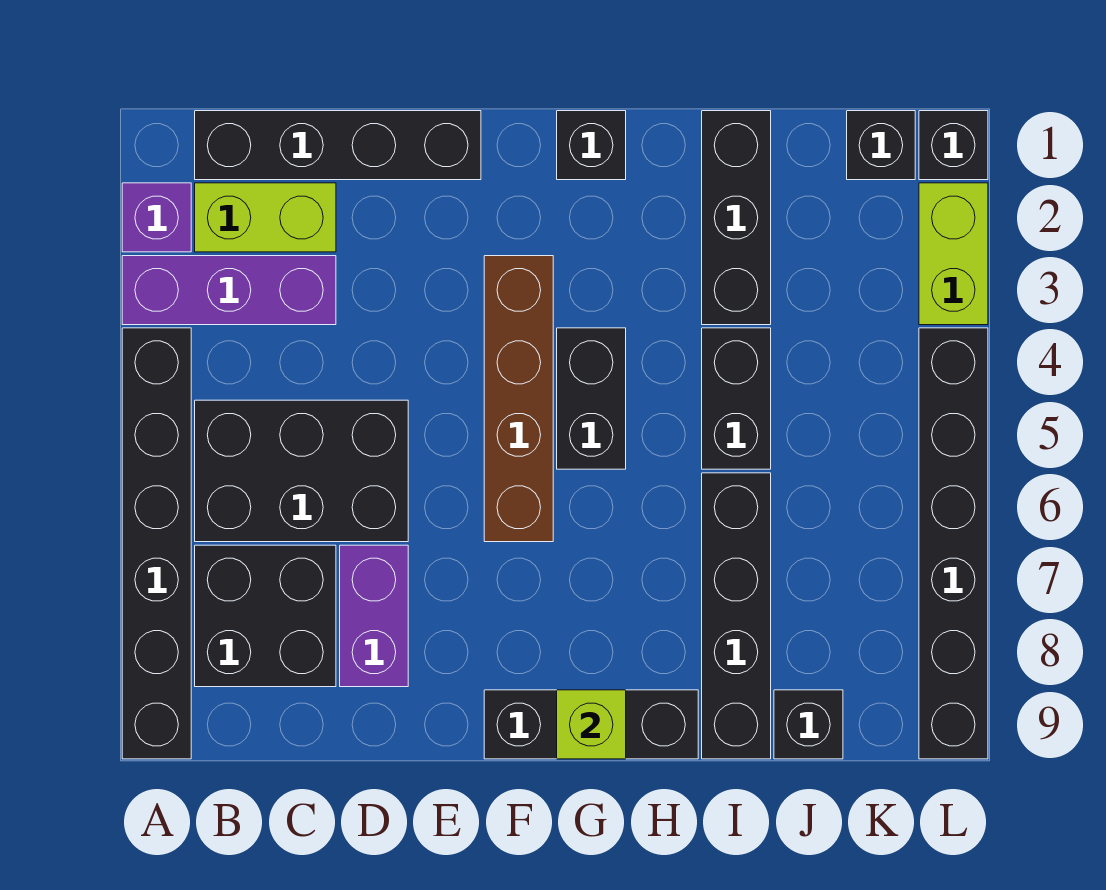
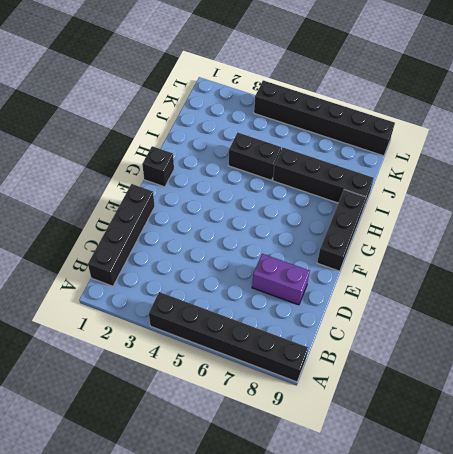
none -> purple brick A2 level 1
none -> purple brick A3:C3 level 1
none -> lime brick B2:C2 level 1

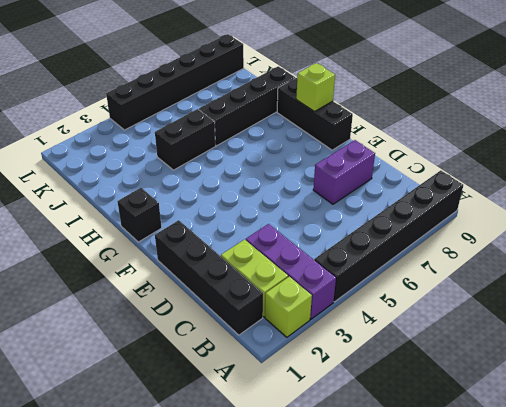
lime brick A2 level 1 -> purple brick A2 level 1
none -> black brick B5:D6 level 1
none -> black brick B7:C8 level 1
none -> brown brick F3:F6 level 1

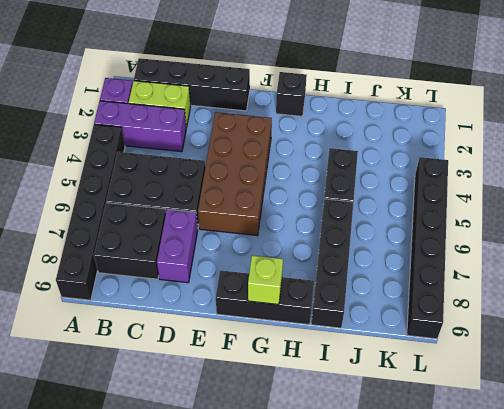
brown brick E3:F6 level 1 -> brown brick F3:F6 level 1
none -> black brick G4:G5 level 1
none -> black brick I1:I3 level 1
none -> black brick J9 level 1

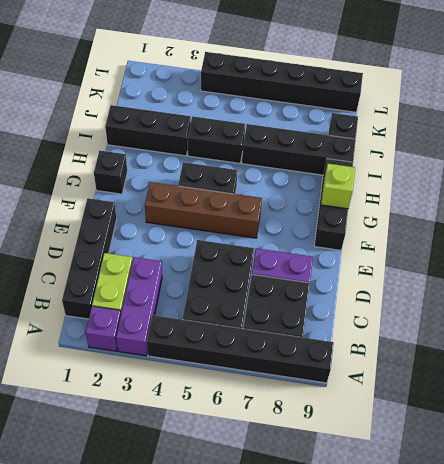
none -> black brick K1 level 1
none -> black brick L1 level 1
none -> lime brick L2:L3 level 1

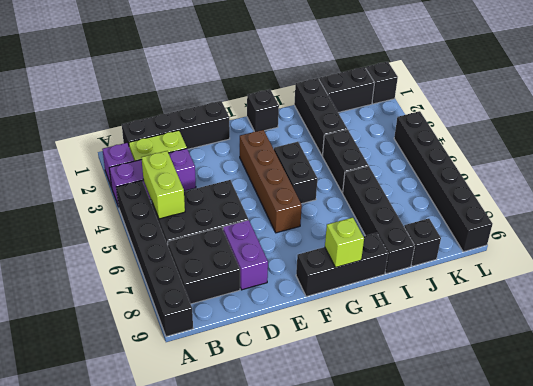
lime brick B4:B5 level 2 -> lime brick L2:L3 level 1
black brick J1:K1 level 1 -> black brick K1 level 1

